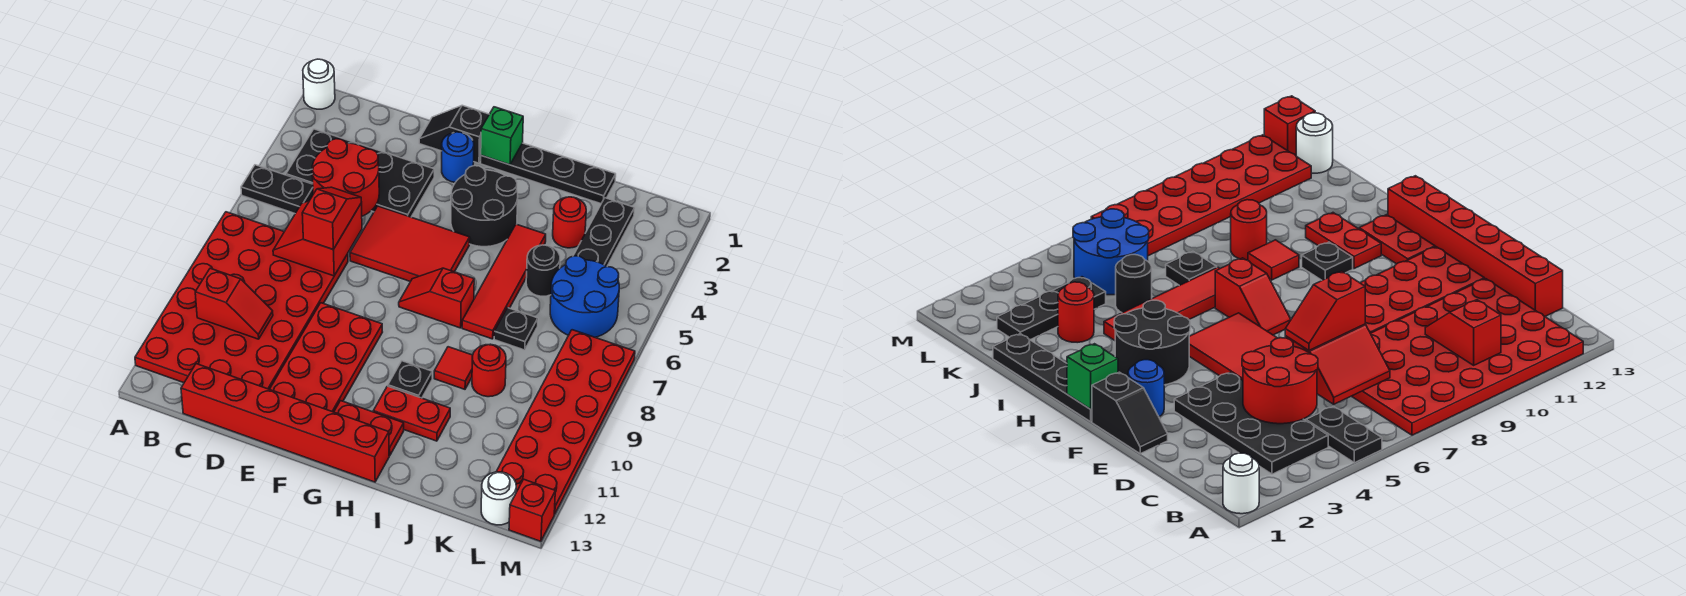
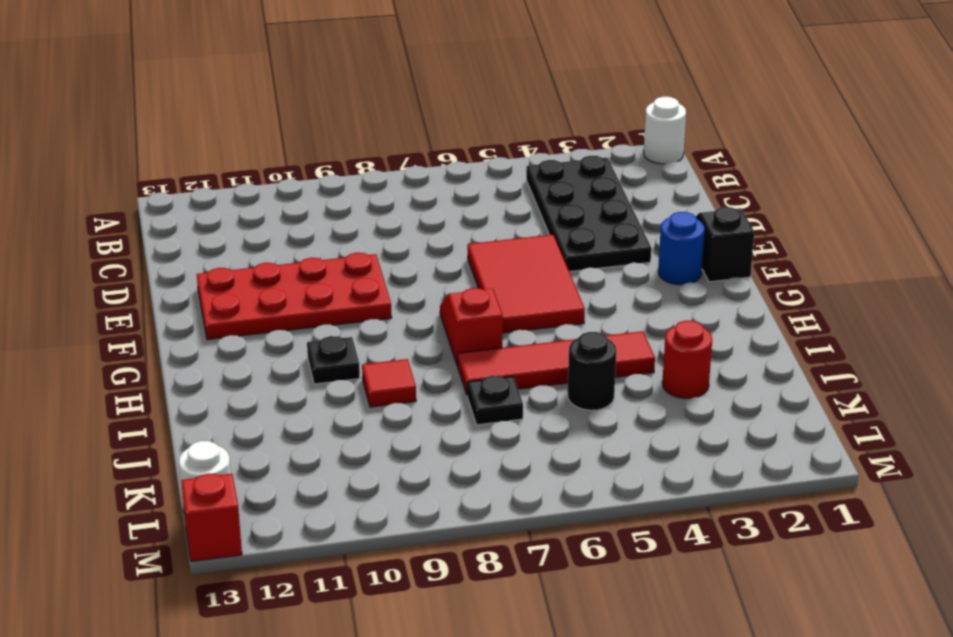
none -> black plate A5:B5 level 1
none -> red plate A7:D12 level 1
none -> red brick C13:H13 level 1
none -> black plate G1:J1 level 1

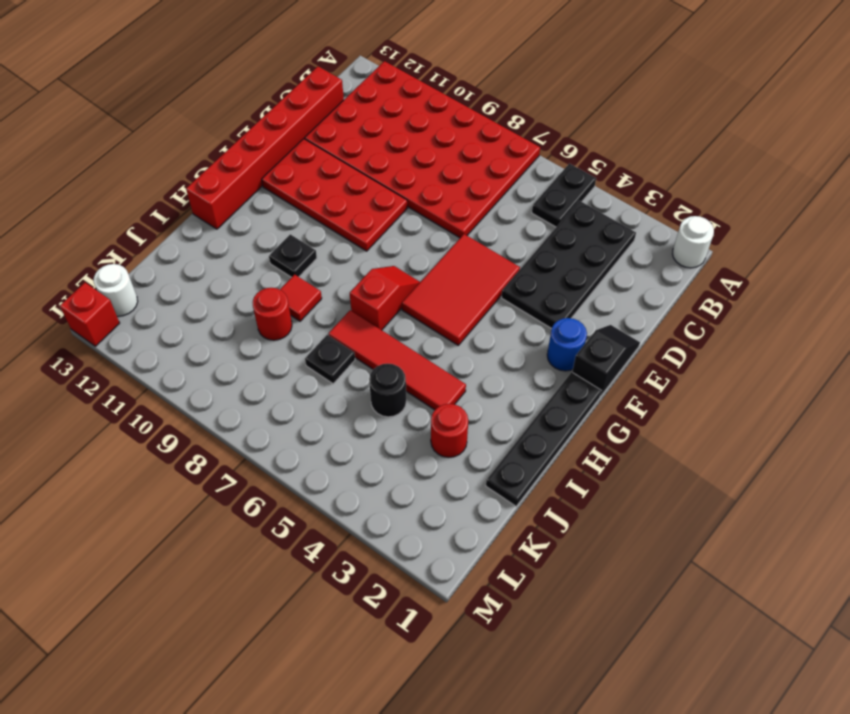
none -> black round brick G3:H4 level 1
none -> red plate G12:H12 level 1
none -> red plate H11:I11 level 1
none -> black plate K2:K4 level 1

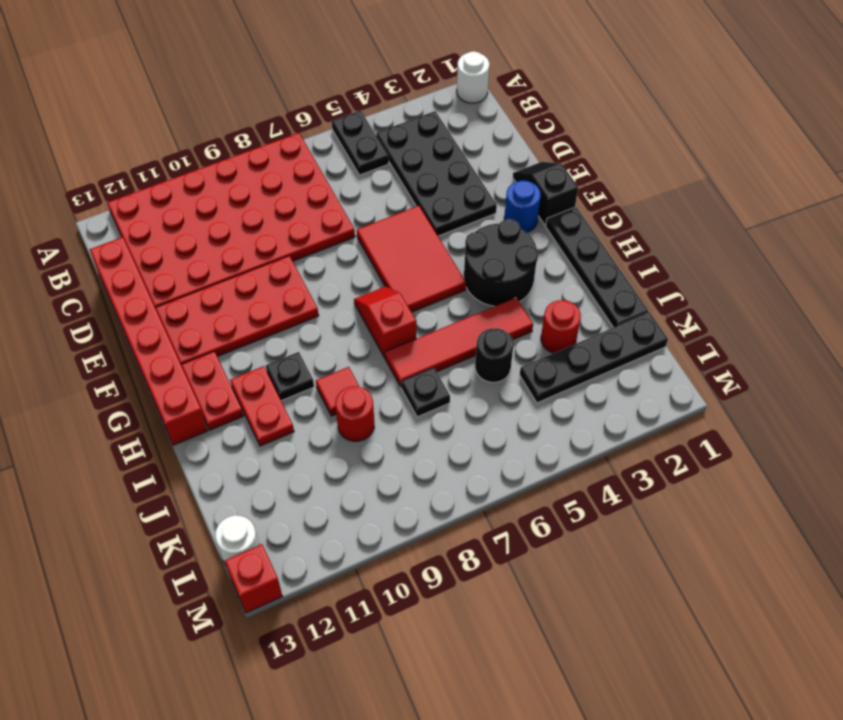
black plate K1:K4 level 1 -> black plate K2:K4 level 1
none -> blue round brick K5:L6 level 1
none -> red plate L7:M12 level 1
none -> red slope B10:C10 level 2 top B
none -> red round brick C4:D5 level 2

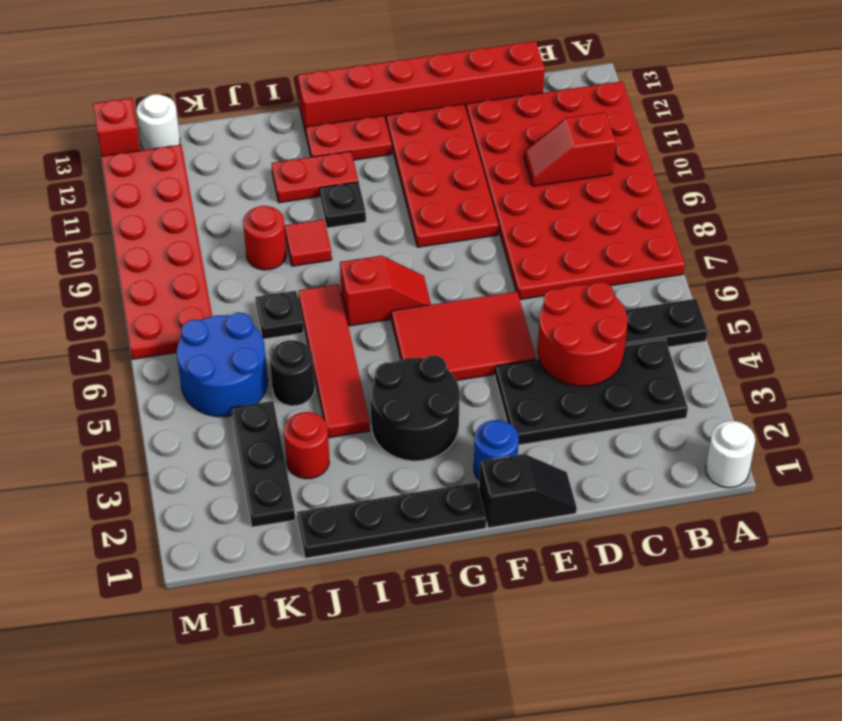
none -> red slope C6:D7 level 2 top D
none -> green brick G1 level 2
none -> red slope D6:D7 level 3 top 7

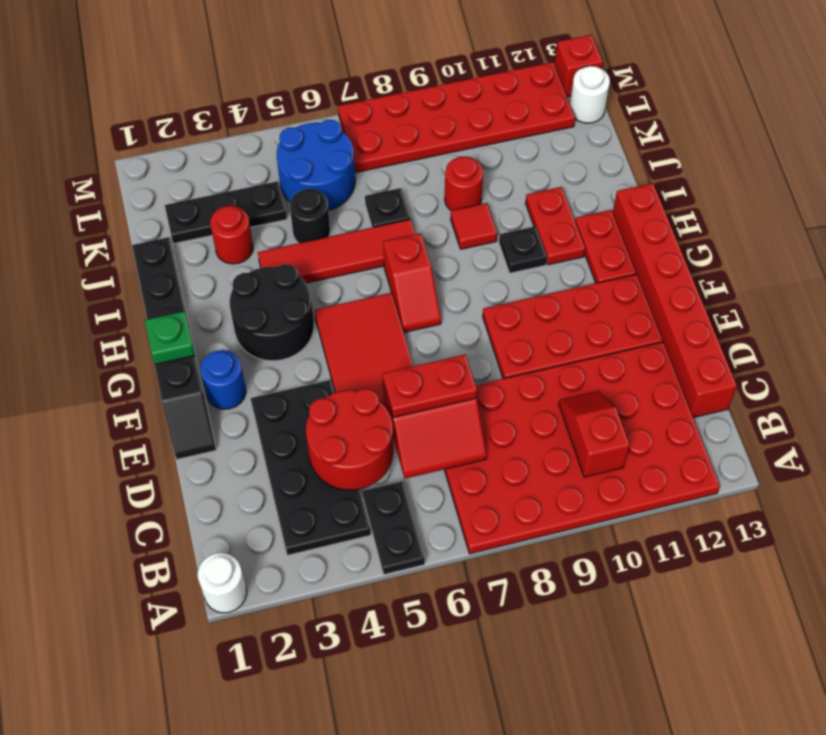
red plate D6:D7 level 3 -> red slope D6:D7 level 3 top 7

